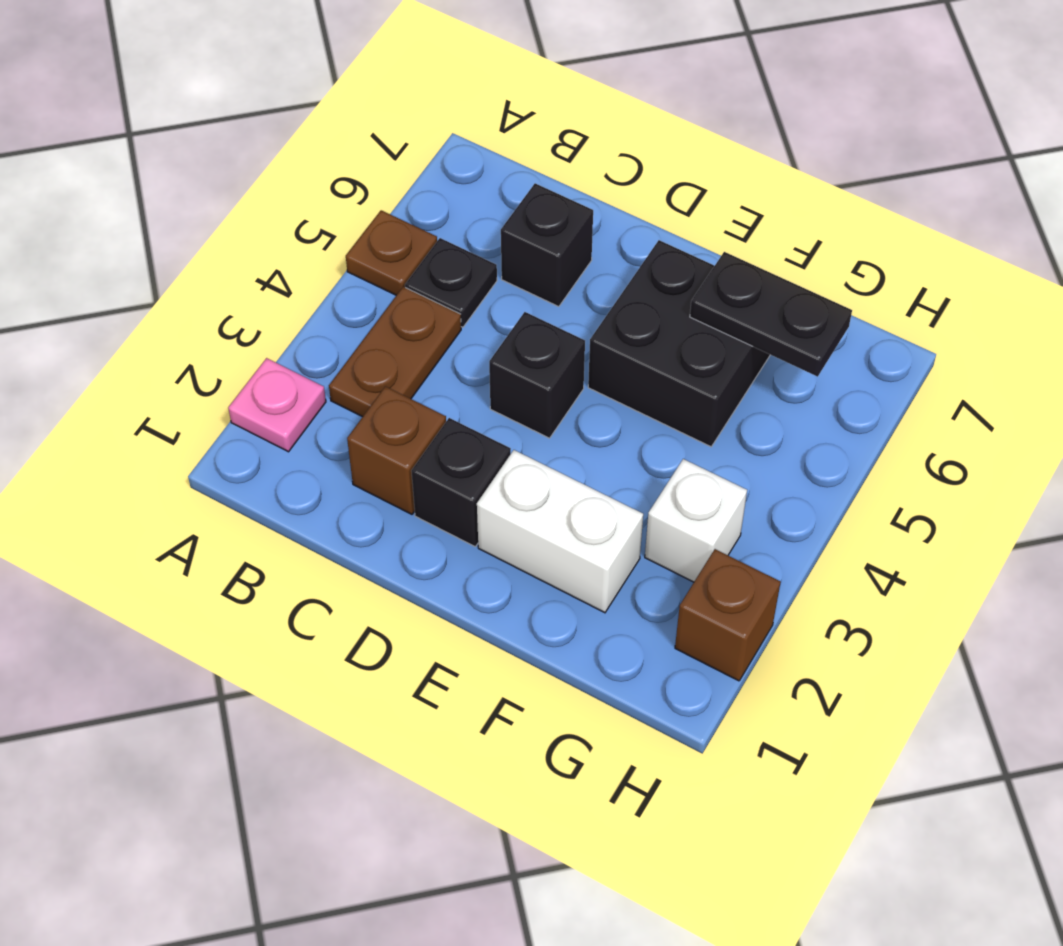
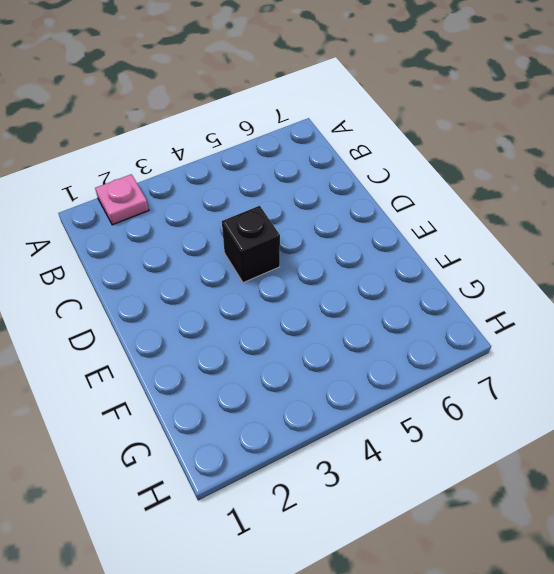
none -> brown plate A5 level 1
none -> brown plate B3:B4 level 1
none -> black plate B5 level 1

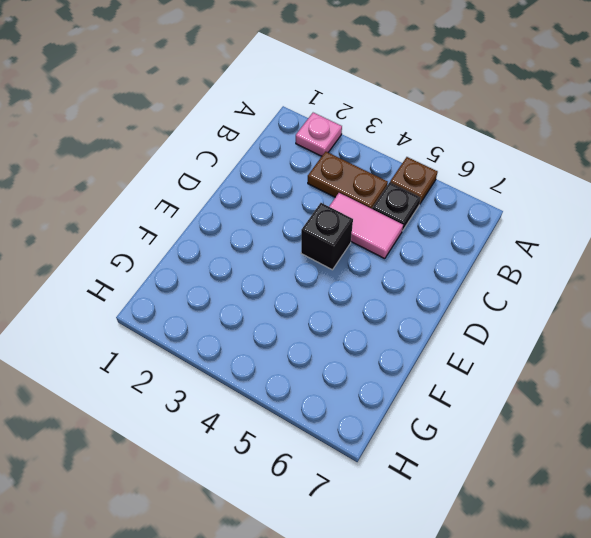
pink tile C4:C5 level 1 -> none
none -> brown brick C2 level 1
none -> black brick C6 level 1
none -> black brick D2 level 1

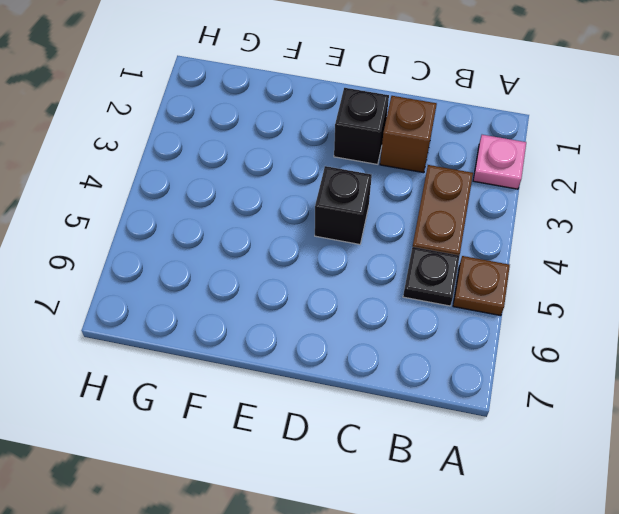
none -> black brick C6 level 1
none -> white brick E2:F2 level 1
none -> black brick E5:F6 level 1

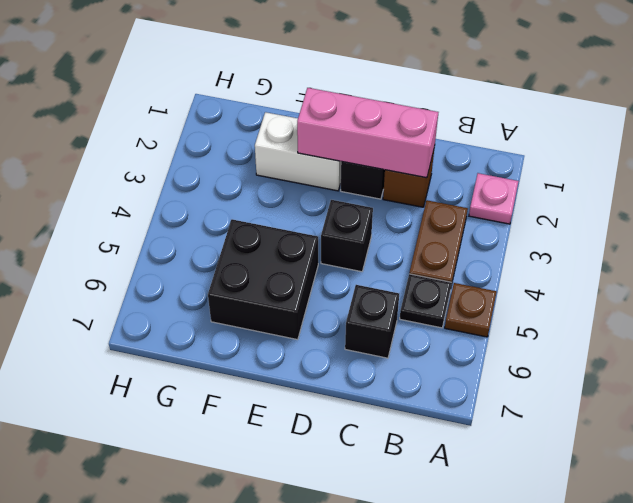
pink brick C2:E2 level 2 -> none
none -> white brick G3 level 1
none -> brown brick H2 level 1
none -> black plate F6:G6 level 2

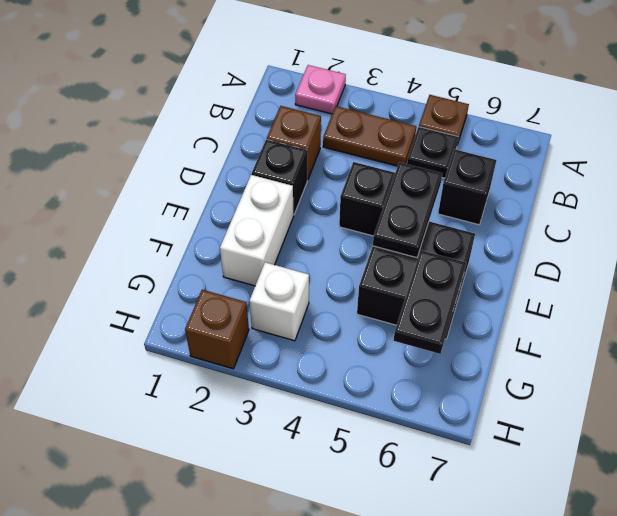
black plate D5:E5 level 2 -> none

